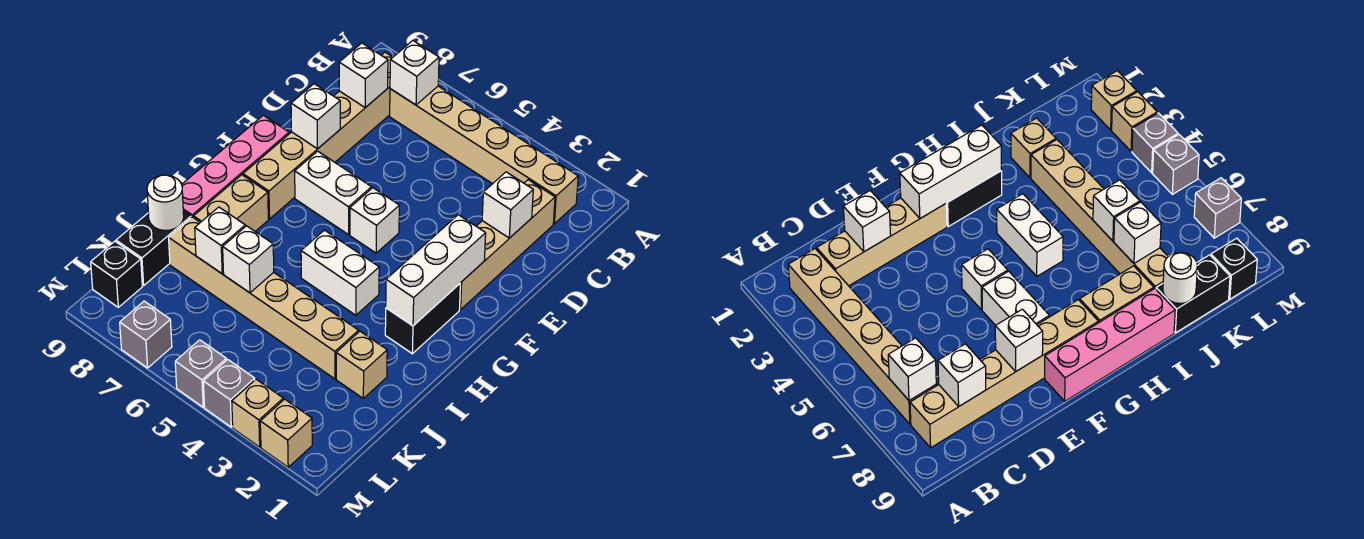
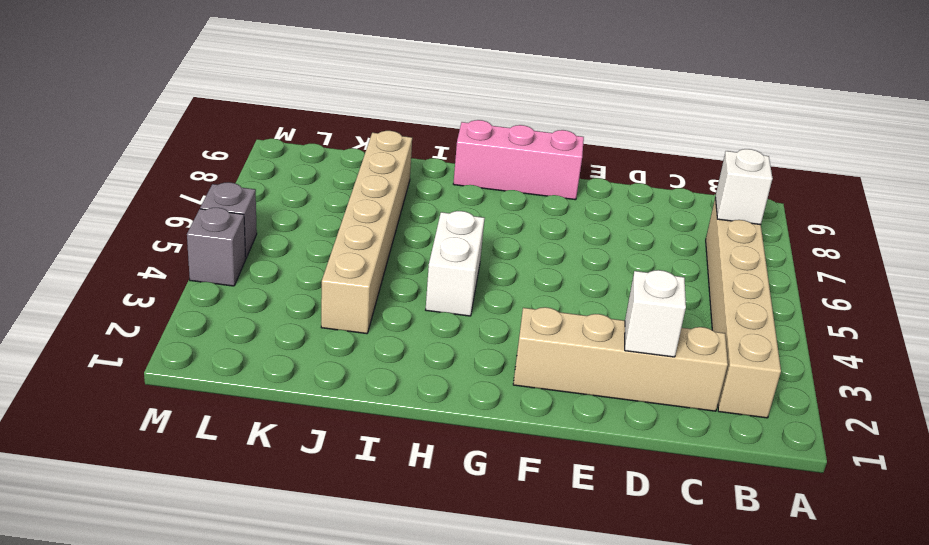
pink brick F9:H9 level 1 -> pink brick F9:I9 level 1
none -> tan brick B8:G8 level 1
none -> white brick F5 level 1
none -> white brick F6:F7 level 1

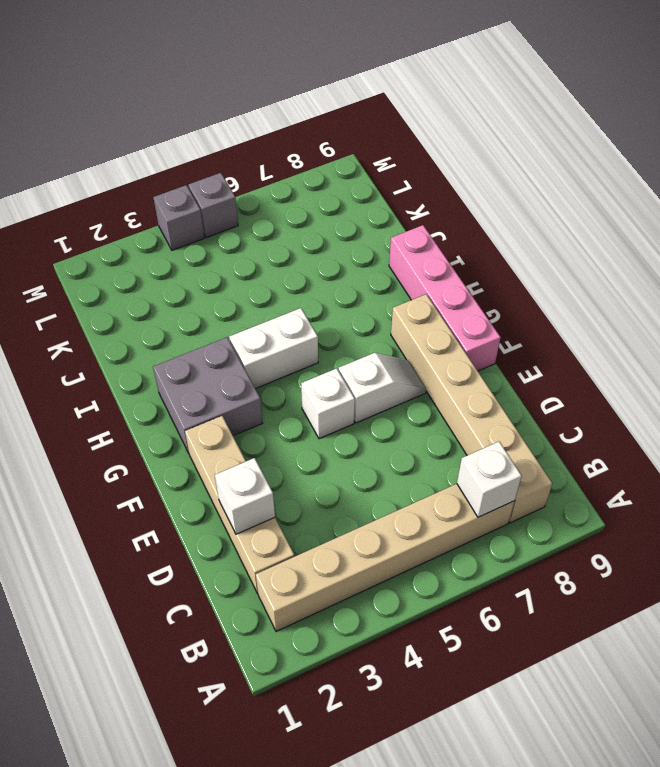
white slope F6:F7 level 1 top 6 -> white brick F6:F7 level 1
grey brick G2:H3 level 1 -> black brick G2:H2 level 1
none -> tan brick H8:I8 level 1
none -> tan brick J2 level 1
none -> tan brick J3:J8 level 1

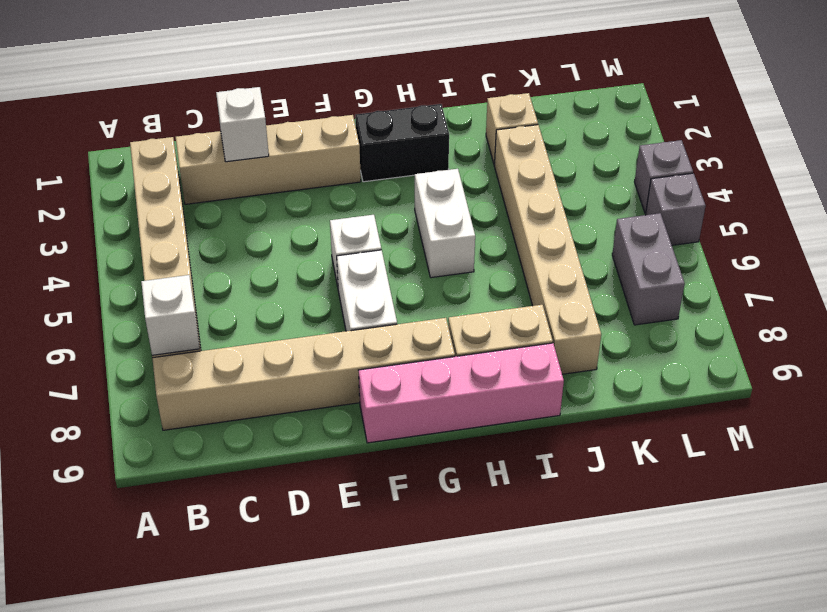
grey brick L6:L7 level 1 -> none
none -> black brick J9:K9 level 1
none -> black brick L9 level 1
none -> tan brick M2 level 1

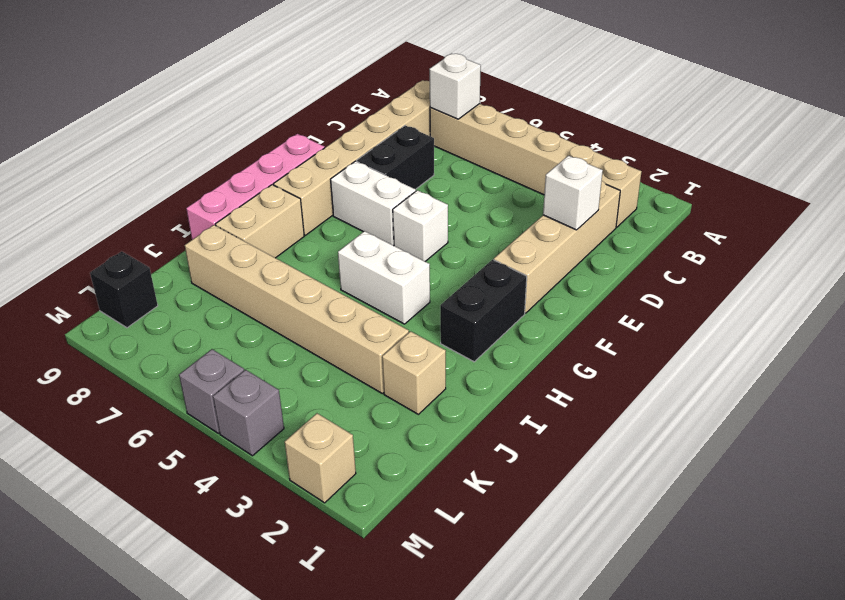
black brick D7:E7 level 1 -> black brick J9:K9 level 1
none -> tan brick M3 level 1
none -> grey brick M7 level 1
none -> white brick C8 level 2

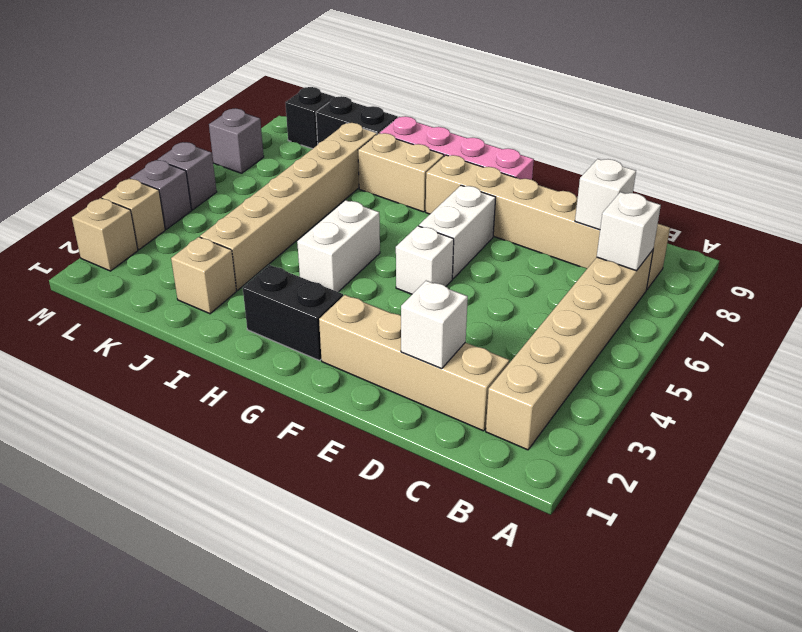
none -> white brick E8 level 2
none -> white brick F2:H2 level 2
none -> white brick J6 level 2

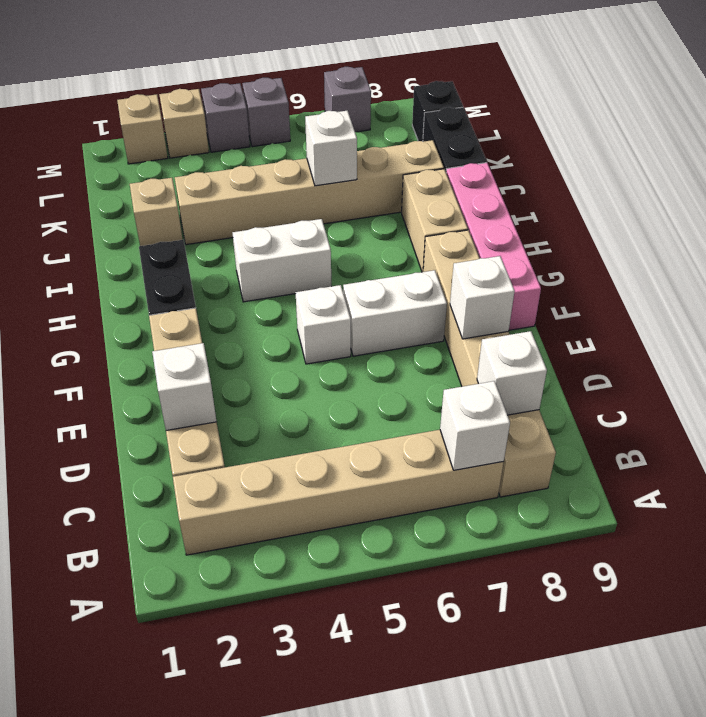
none -> white brick F2:H2 level 2
none -> white brick J7 level 2
none -> white round brick J9 level 2

